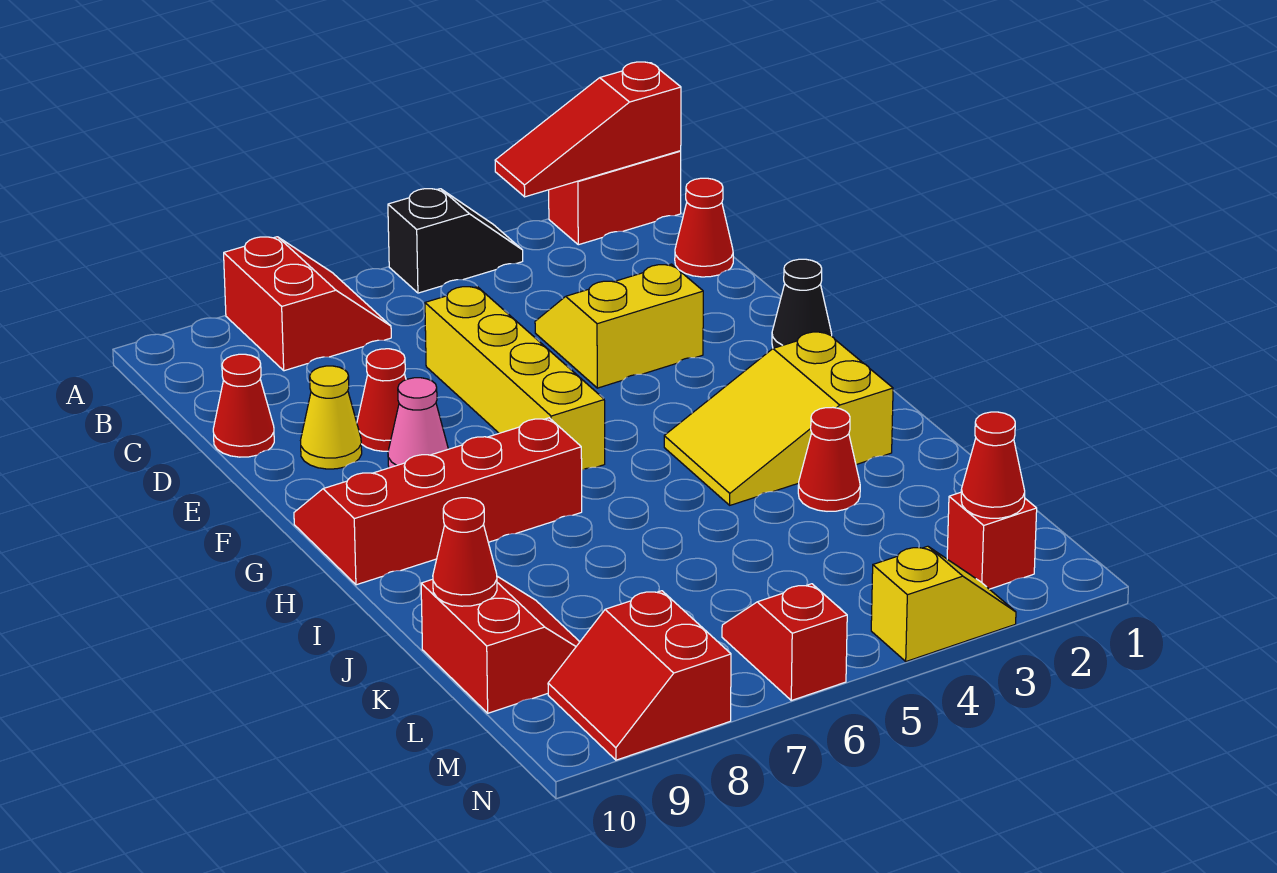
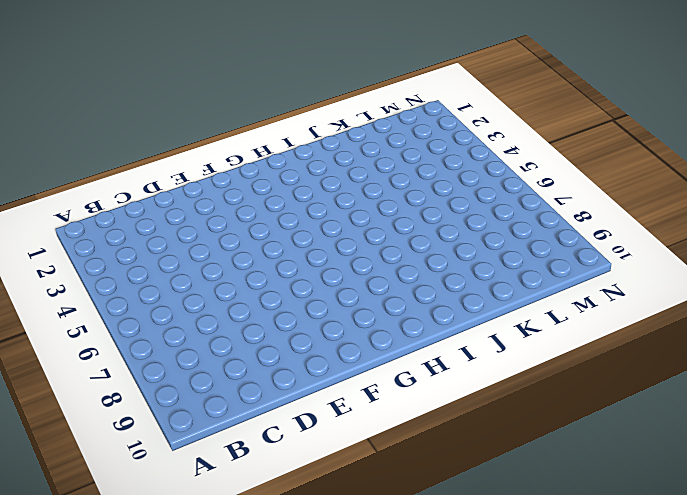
none -> red brick A1:A2 level 1
none -> black slope A4:A5 level 1 top 5
none -> red slope A7:B8 level 1 top 8

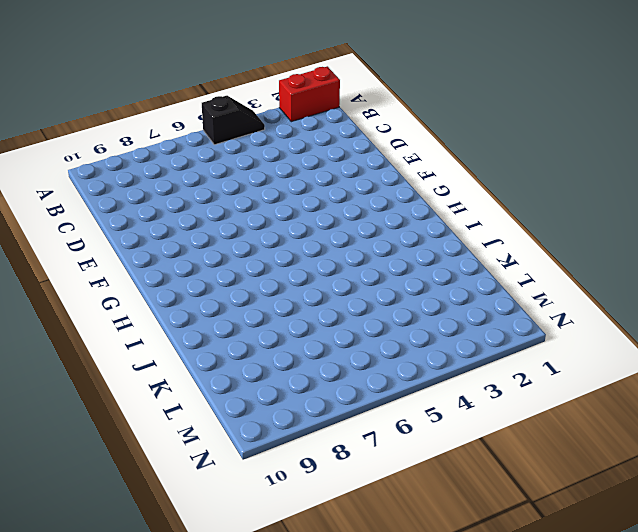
none -> red slope A7:B8 level 1 top 8
none -> red cone C1 level 1
none -> yellow slope D3:E4 level 1 top E

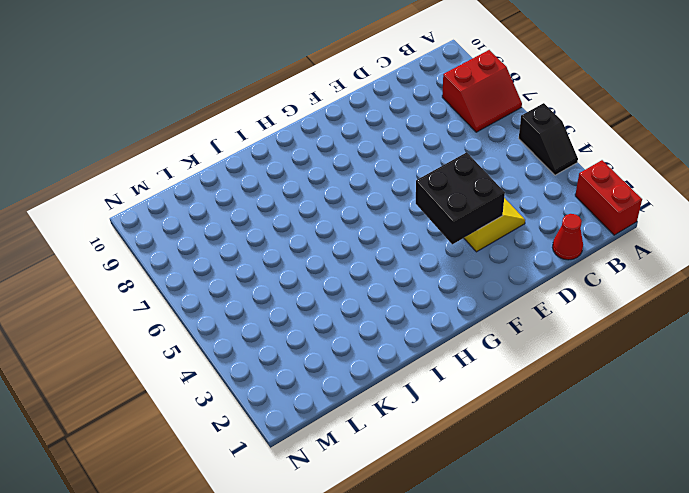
black brick E3:F4 level 2 -> none
none -> yellow brick D6:G6 level 1
none -> red cone D10 level 1
none -> red cone E8 level 1

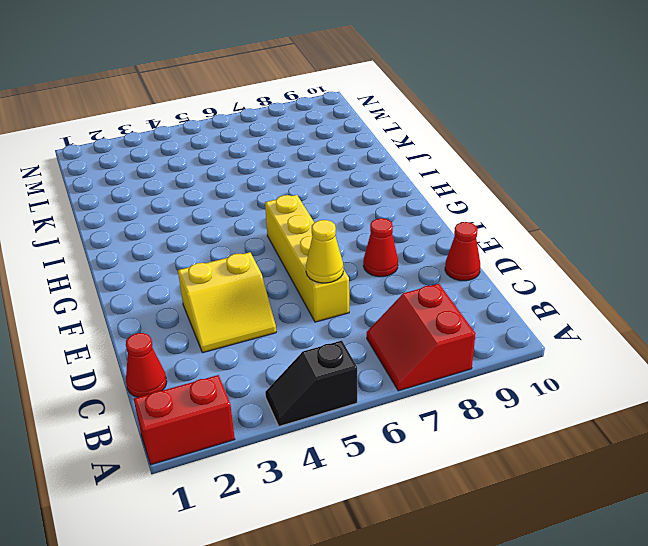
yellow cone D6 level 2 -> yellow cone E9 level 1
none -> black cone F1 level 1
none -> pink cone F8 level 1
none -> red slope G7:H10 level 1 top H

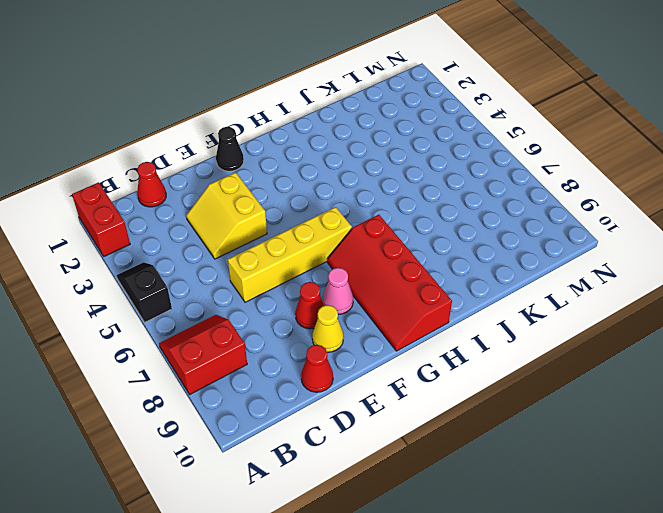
none -> yellow slope H2:I4 level 1 top 2
none -> red cone J3 level 1
none -> red slope K9:L10 level 1 top 10

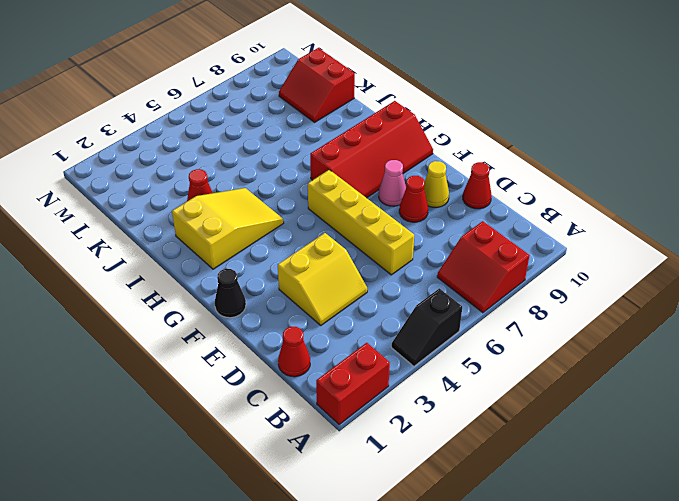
none -> red brick M2 level 1
none -> red slope M6:N6 level 1 top N
none -> red slope M8:N9 level 1 top 8

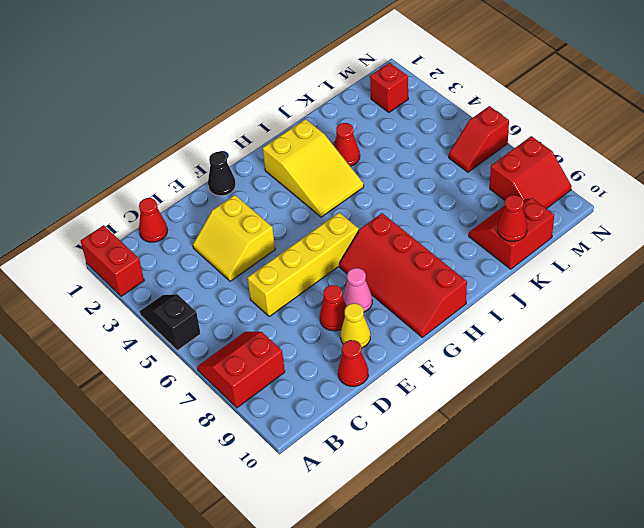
none -> yellow slope N3:N4 level 1 top 4
none -> red slope A1:A3 level 2 top 1
none -> red cone M2 level 2

